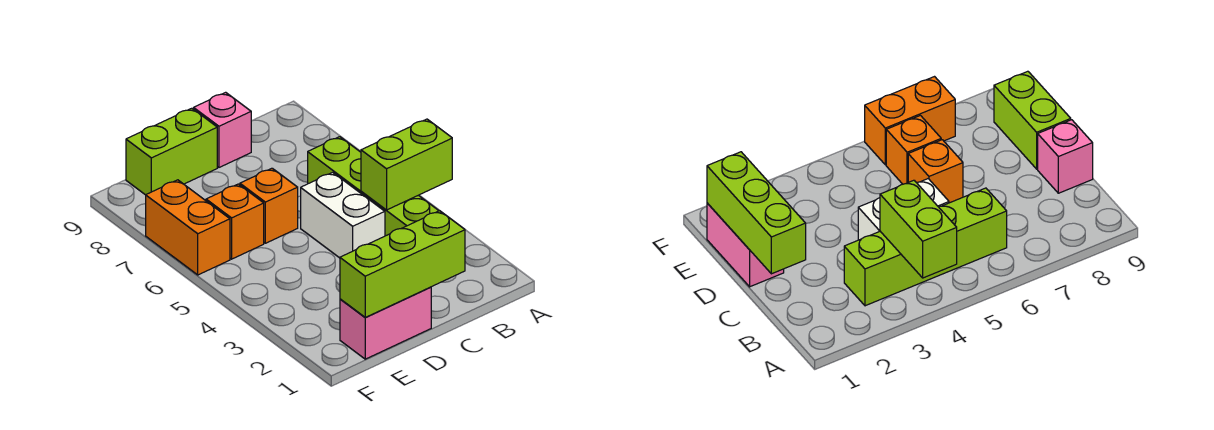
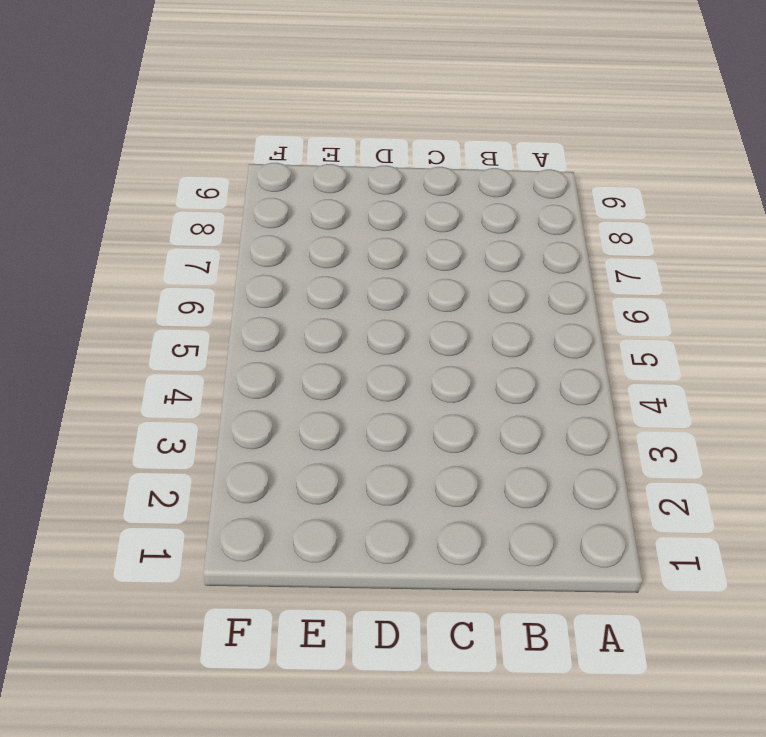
none -> lime brick B3:B6 level 1
none -> white brick C4:C5 level 1

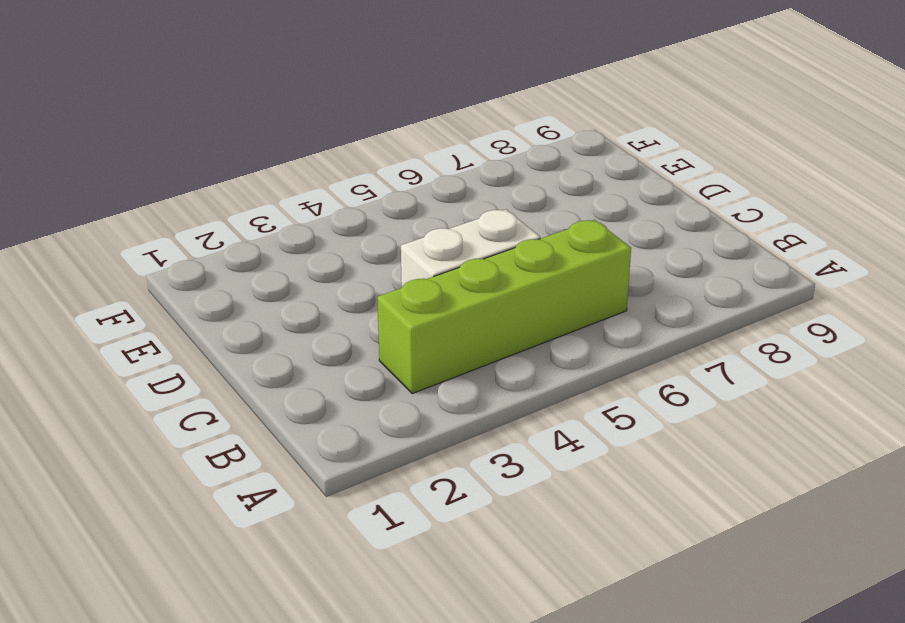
none -> pink brick C9 level 1
none -> pink brick D1:E1 level 1

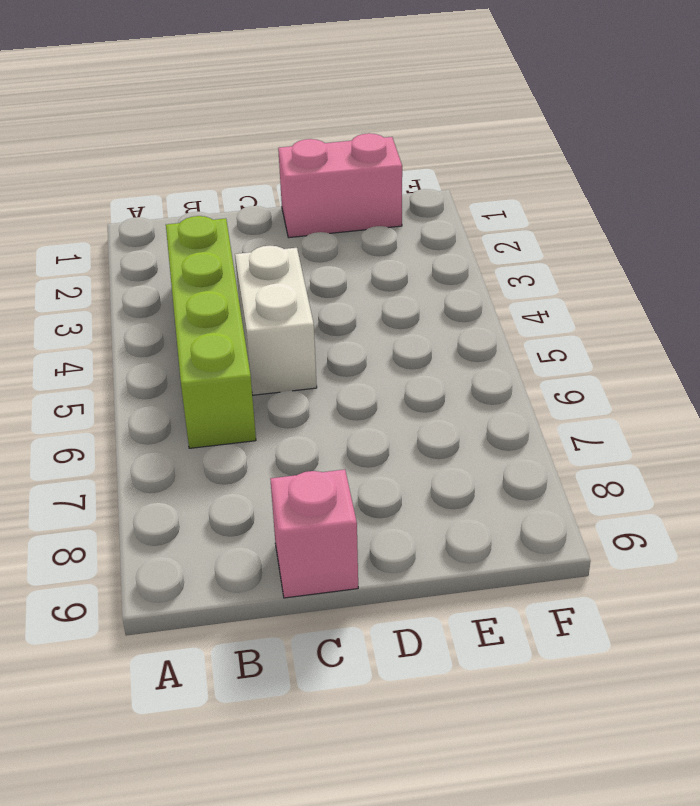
none -> orange brick D6 level 1
none -> lime brick D9:E9 level 1

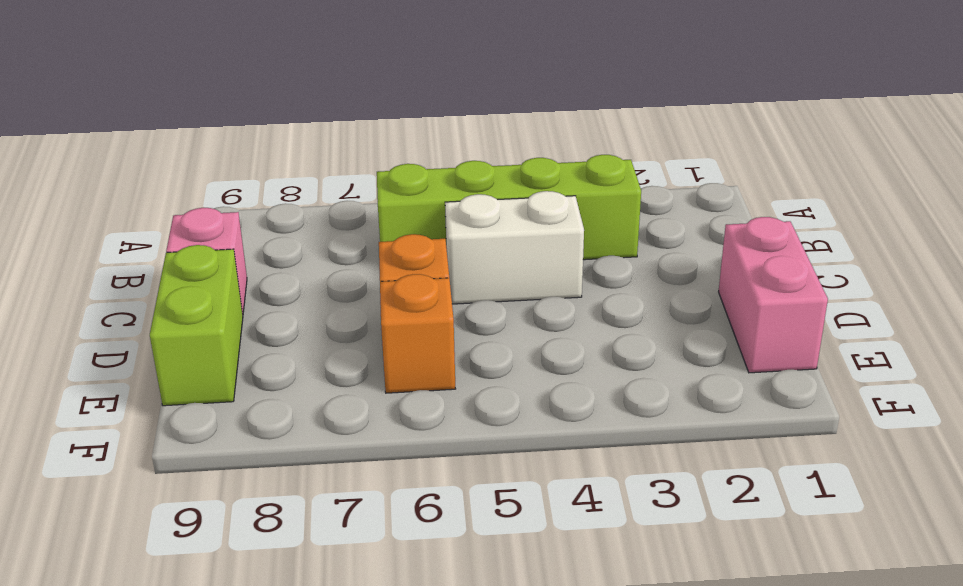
none -> orange brick F6:F7 level 1
none -> lime brick A4:B4 level 2

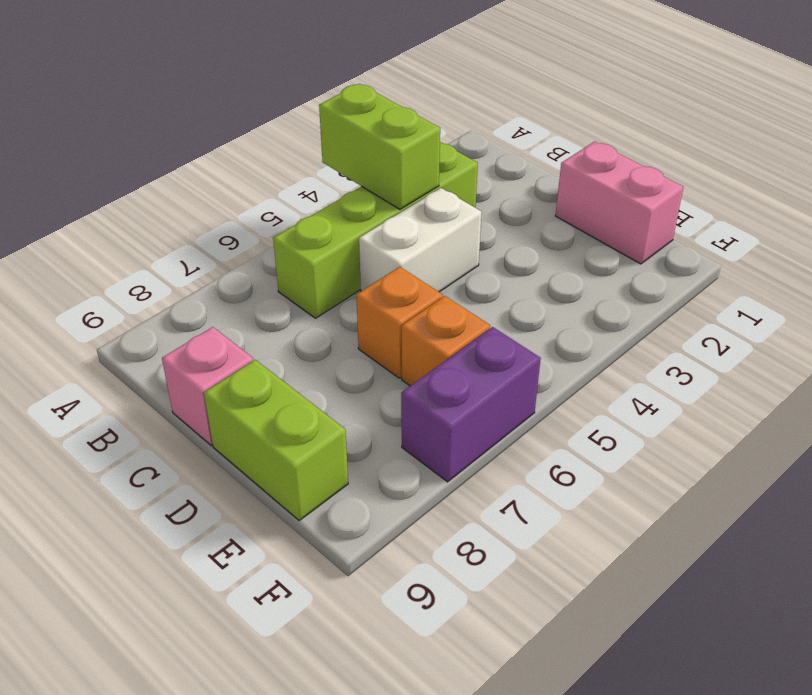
purple brick F6:F7 level 1 -> orange brick F6:F7 level 1
none -> lime brick C1:E1 level 2

